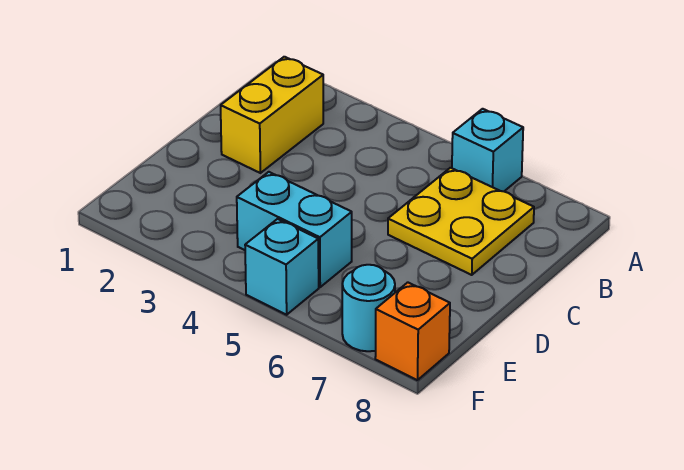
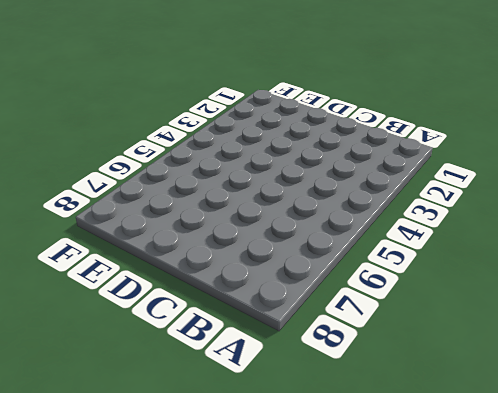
none -> cyan brick A6 level 1
none -> yellow brick B2:C2 level 1

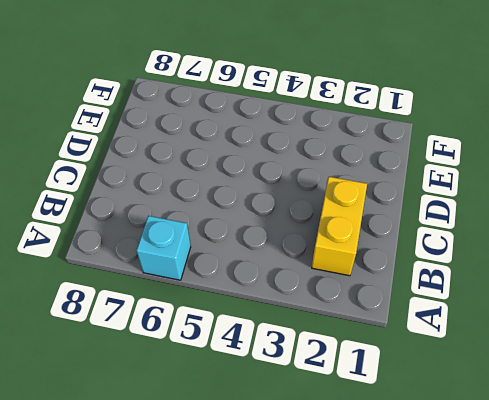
none -> yellow plate B6:C7 level 1
none -> cyan brick E4:E5 level 1

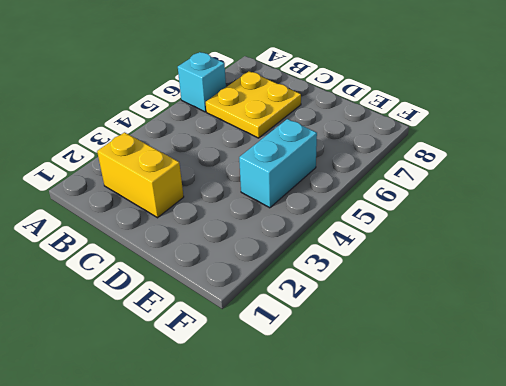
none -> cyan brick F5 level 1
none -> cyan round brick F7 level 1

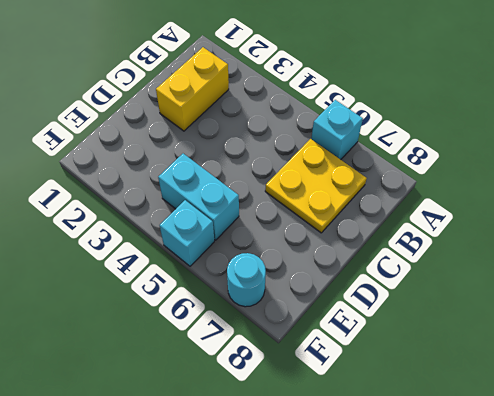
none -> orange brick F8 level 1

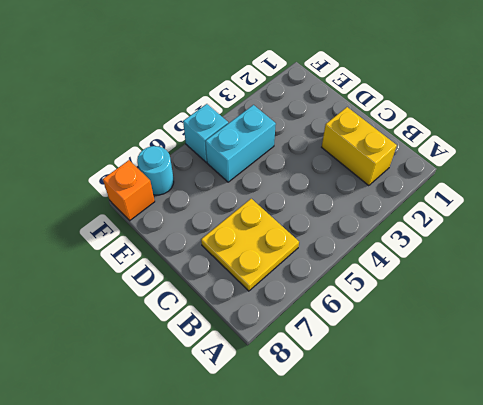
none -> cyan brick A6 level 1

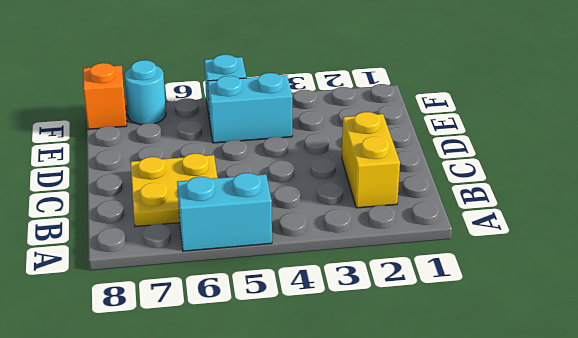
cyan brick A5:A6 level 1 -> cyan brick A6 level 1

